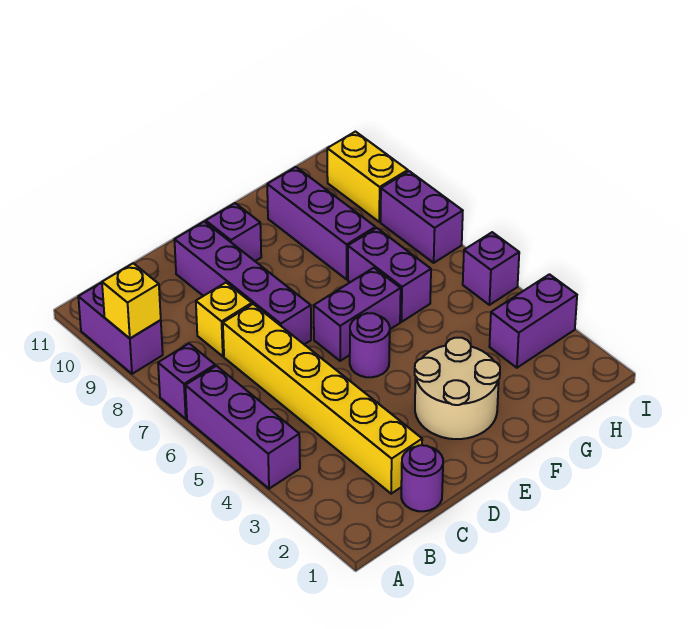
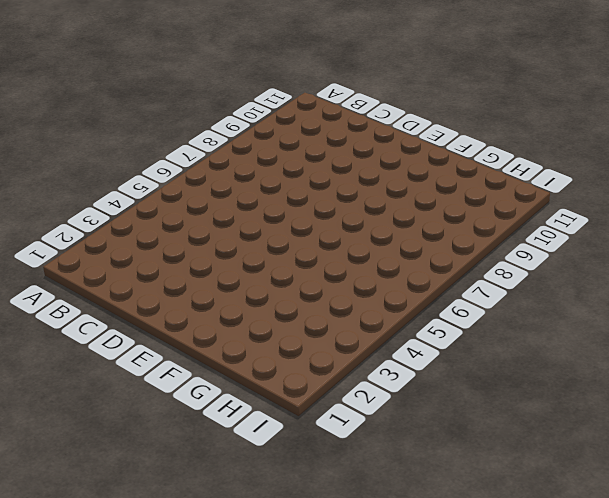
none -> purple brick A4:A6 level 1
none -> purple brick A7 level 1
none -> purple brick A9:A10 level 1

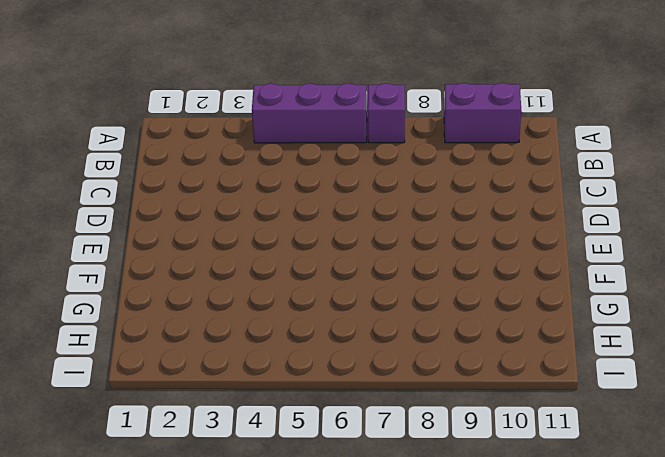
none -> purple round brick C1 level 1
none -> yellow brick C2:C7 level 1
none -> yellow brick C8 level 1

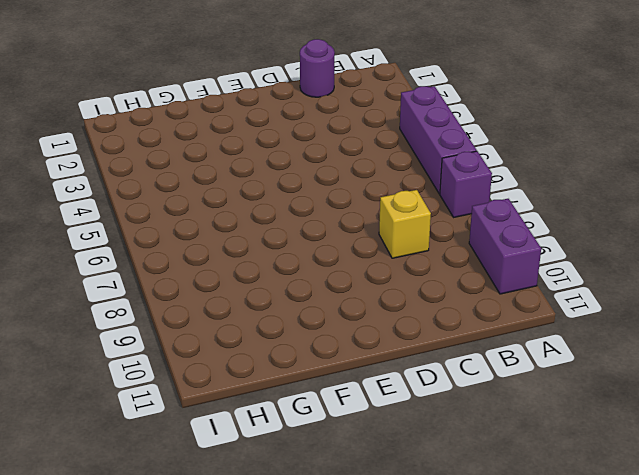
none -> yellow brick C2:C7 level 1
none -> purple brick D7:D10 level 1
none -> tan round brick E2:F3 level 1

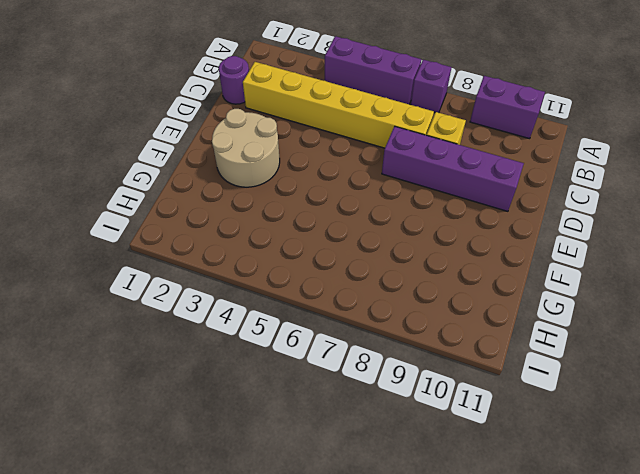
none -> purple round brick E5 level 1
none -> purple brick E6:F6 level 1
none -> purple brick E10 level 1

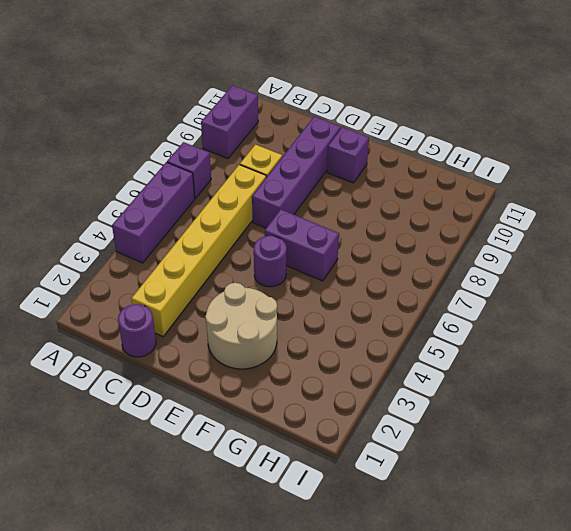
none -> purple brick G6:G7 level 1
none -> purple brick G8:G10 level 1
none -> purple brick H3:I3 level 1

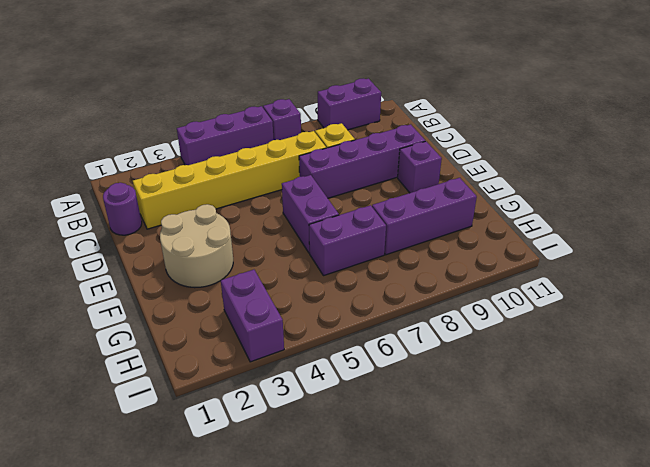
none -> purple round brick E5 level 1
none -> purple brick I5 level 1
none -> purple brick I7:I8 level 1

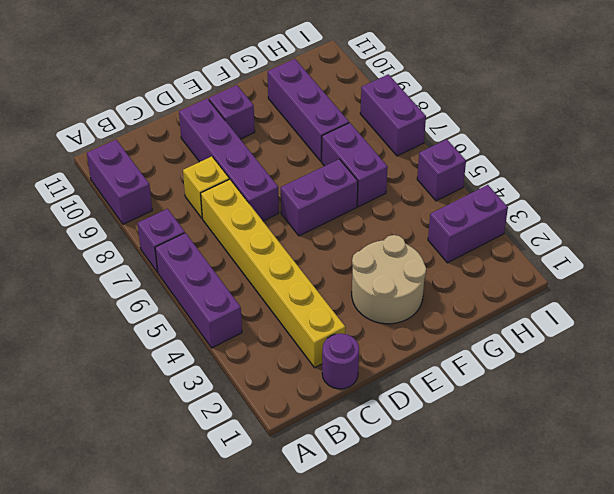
none -> purple round brick E5 level 1
none -> yellow brick I9:I10 level 1
none -> yellow brick A9 level 2

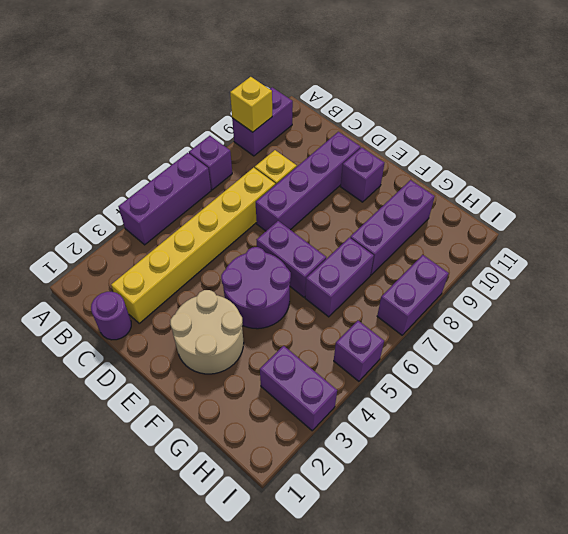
purple round brick E4:F5 level 1 -> purple round brick E5 level 1
none -> yellow brick I9:I10 level 1

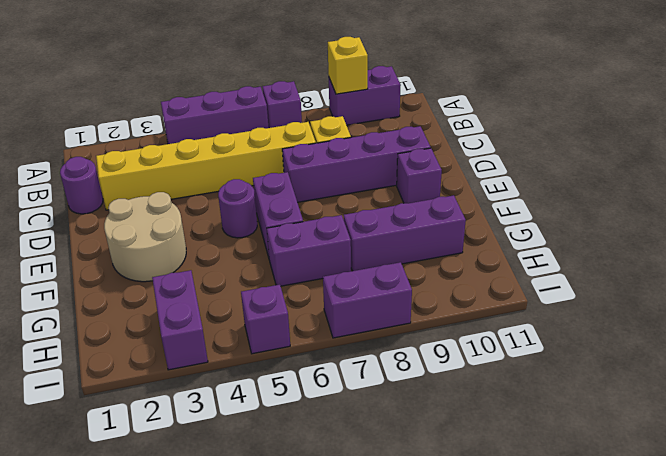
none -> yellow brick I9:I10 level 1

